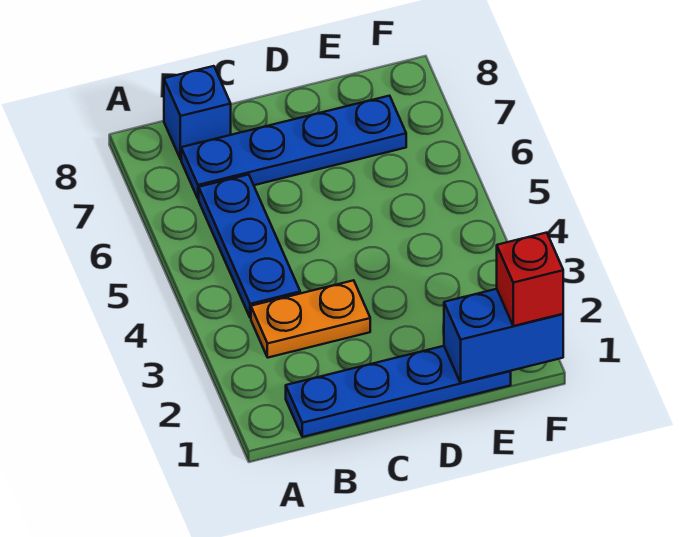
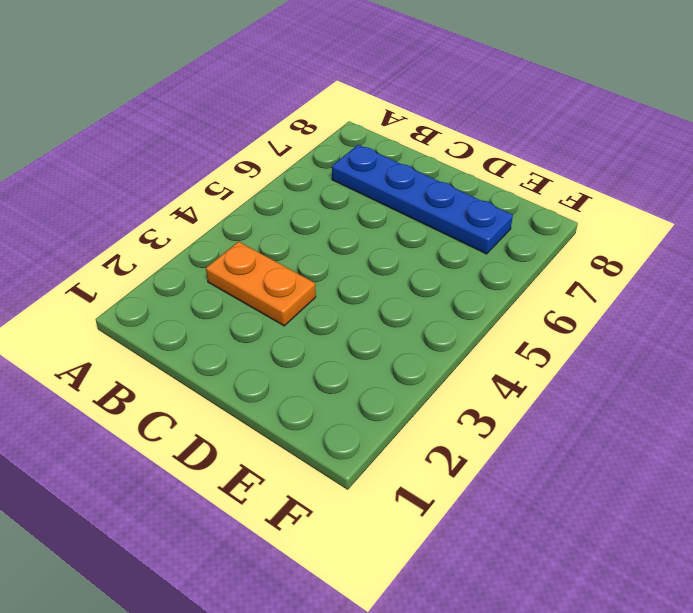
none -> blue plate B1:E1 level 1
none -> blue plate B4:B6 level 1

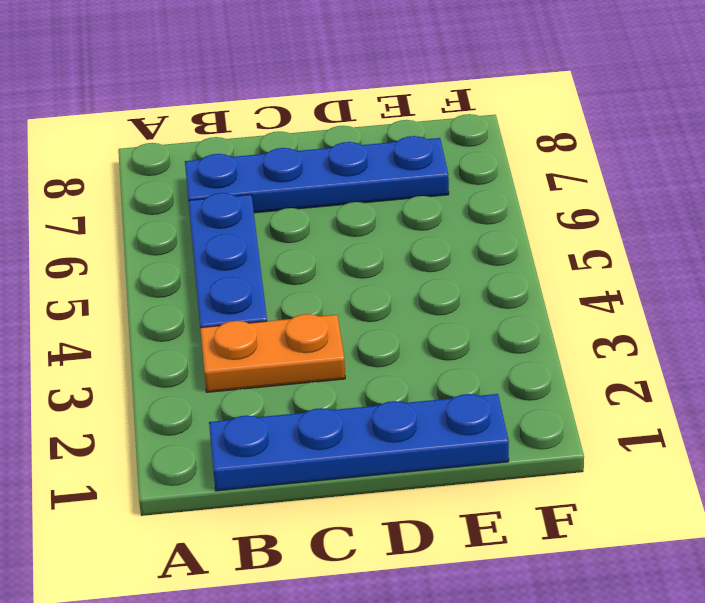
none -> blue brick B8 level 1
none -> blue brick E1:F1 level 2

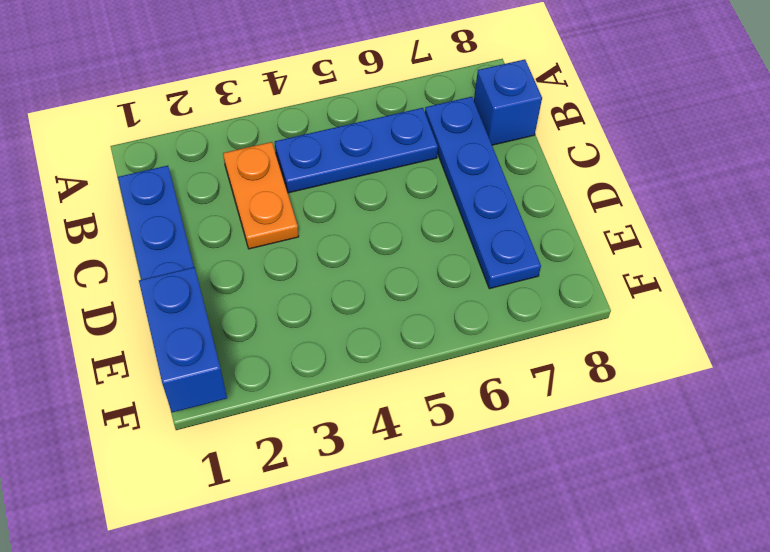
none -> red brick F1 level 3

